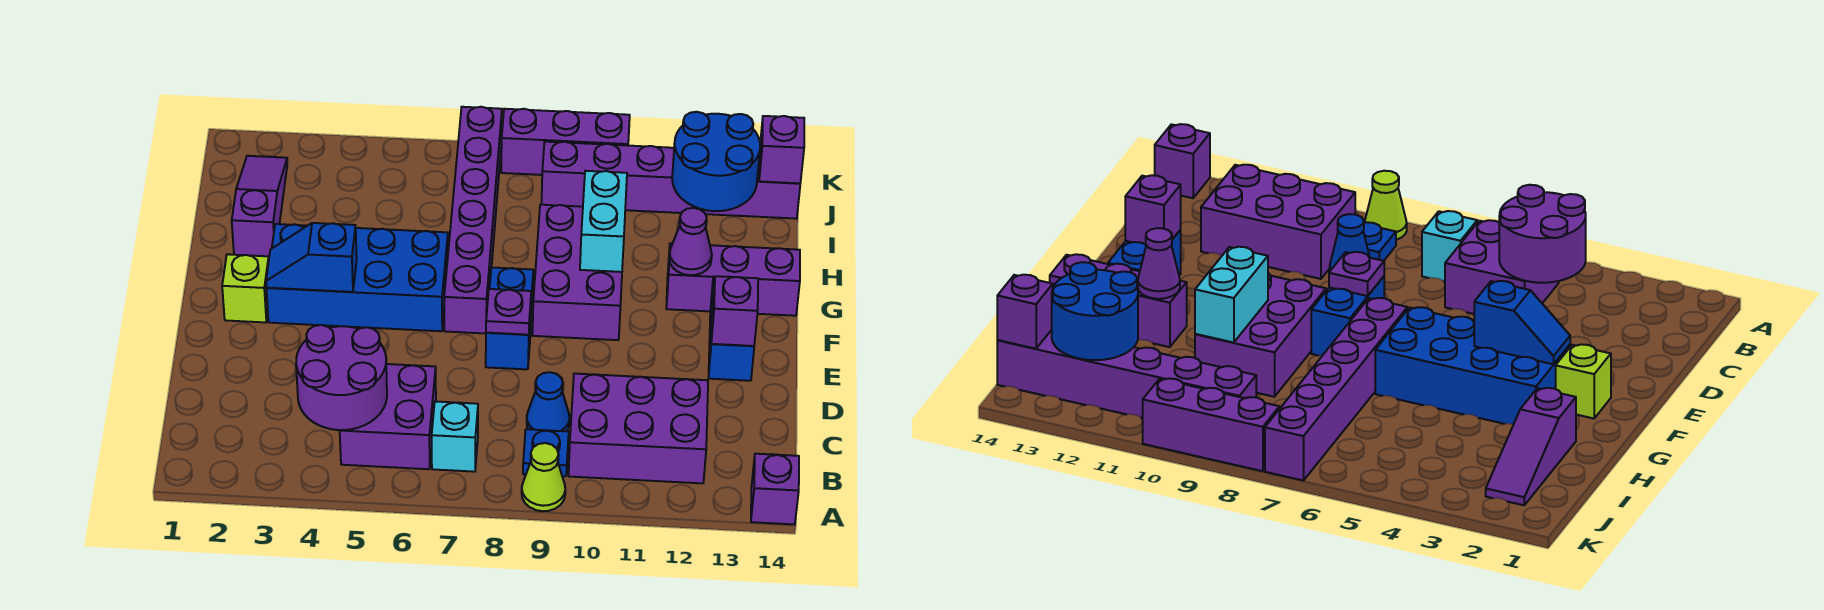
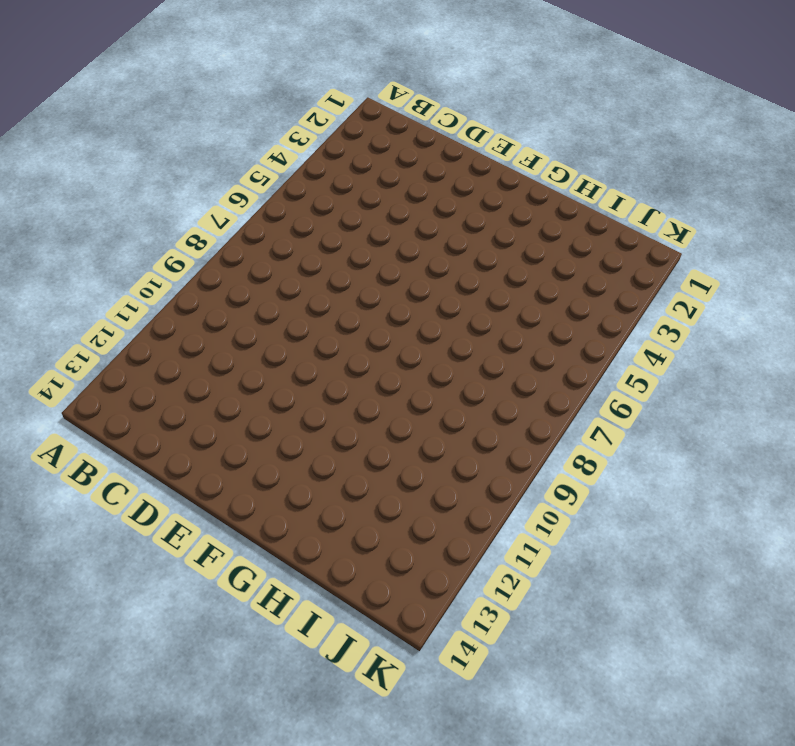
none -> lime cone A9 level 1
none -> purple brick A14 level 1
none -> purple brick B5:C6 level 1

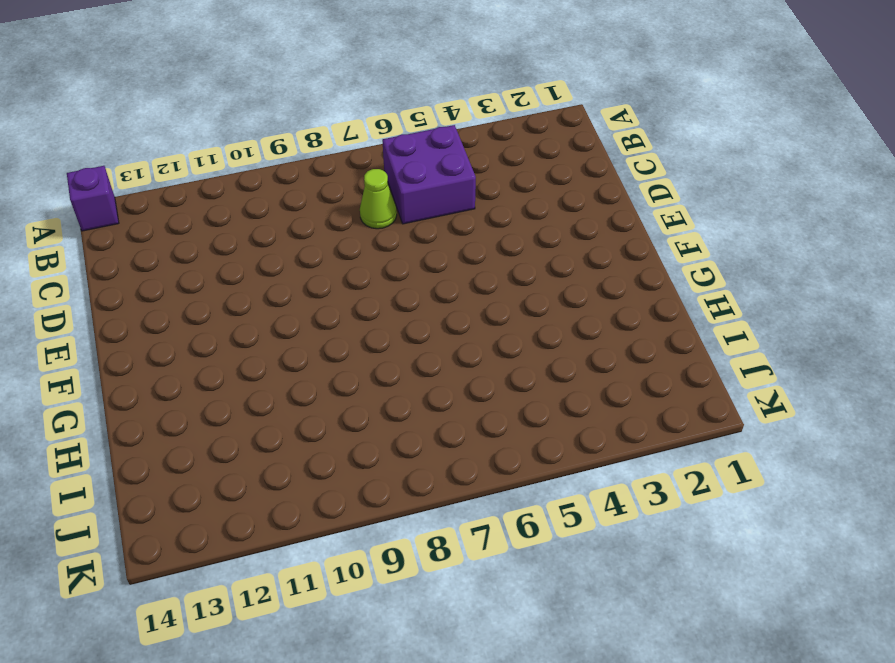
lime cone C7 level 1 -> lime cone A9 level 1
none -> cyan brick B7 level 1
none -> blue plate B9 level 1
none -> purple brick B10:C12 level 1

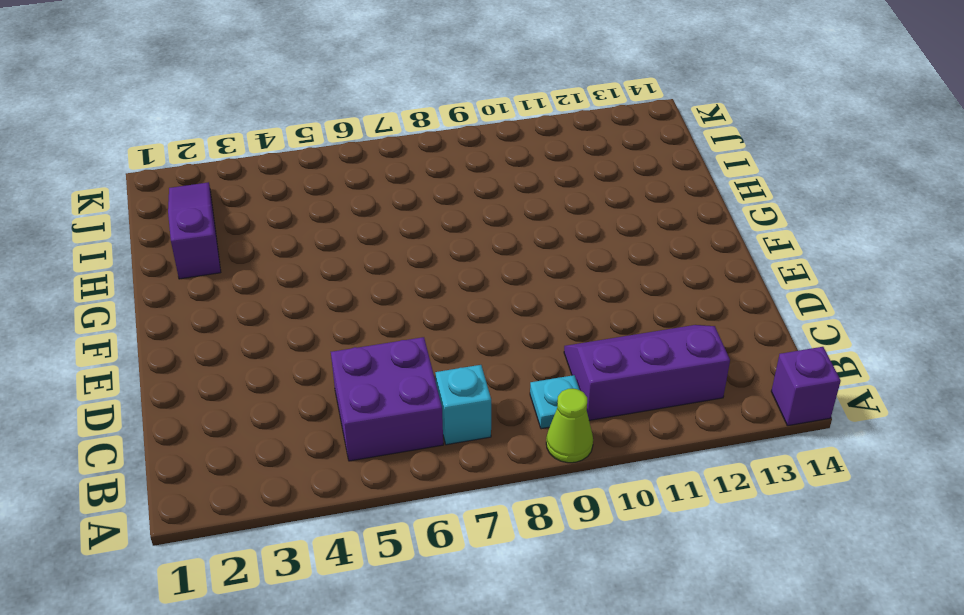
cyan plate B9 level 1 -> blue plate B9 level 1
purple slope B10:C12 level 1 top B -> purple brick B10:C12 level 1
none -> blue cone C9 level 1
none -> blue brick E8:F8 level 1
none -> blue brick E13:F13 level 1

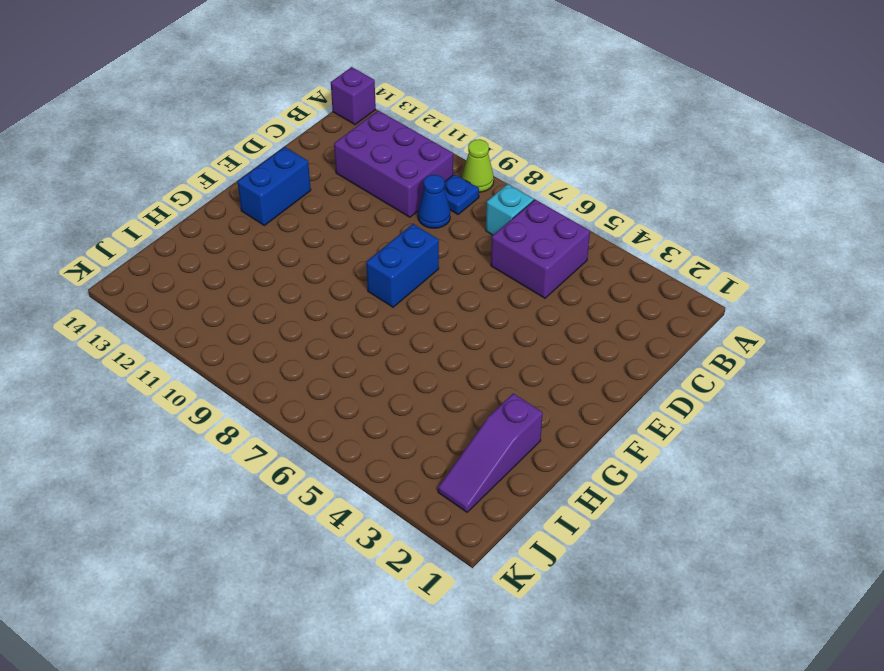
none -> lime brick F2 level 1
none -> blue brick F3:G6 level 1
none -> purple brick F7:K7 level 1

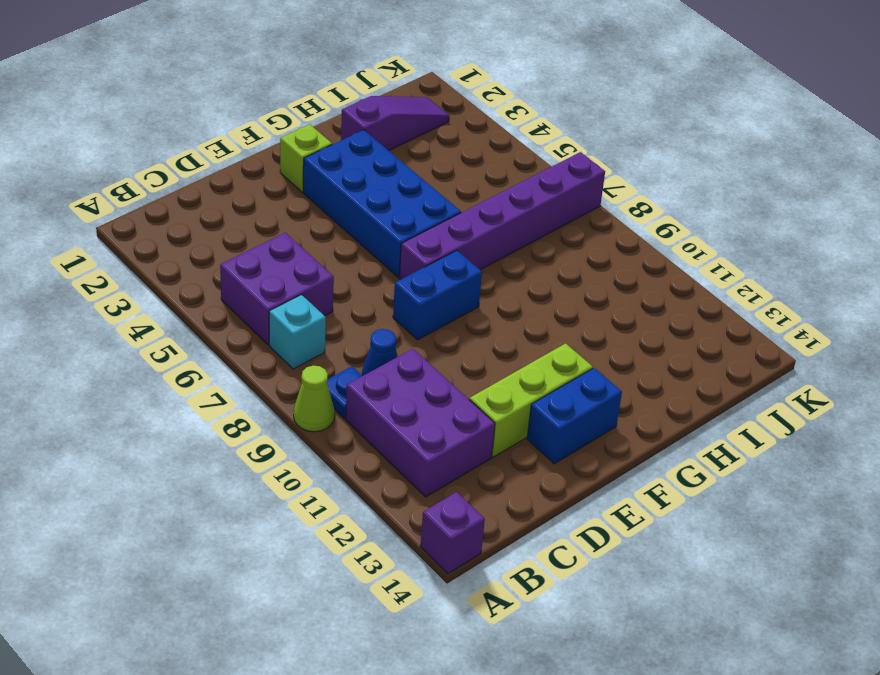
lime brick D12:F12 level 1 -> none
none -> purple brick F9:H10 level 1
none -> purple brick G12:G14 level 1
none -> purple brick J9:J14 level 1

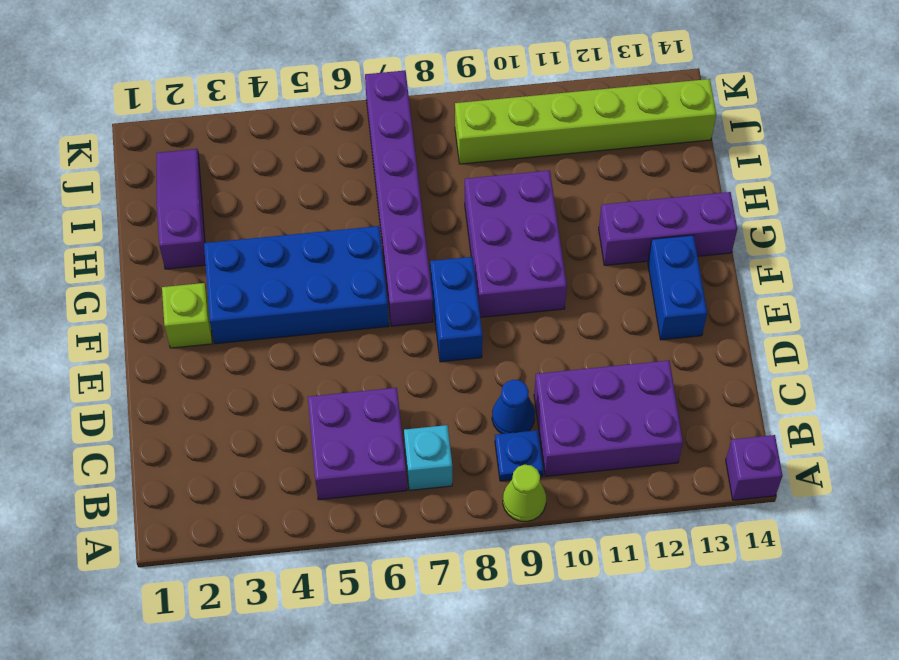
lime brick J9:J14 level 1 -> purple brick J9:J14 level 1
none -> purple brick K8:K10 level 1
none -> purple round brick B4:C5 level 2
none -> purple plate E8 level 2

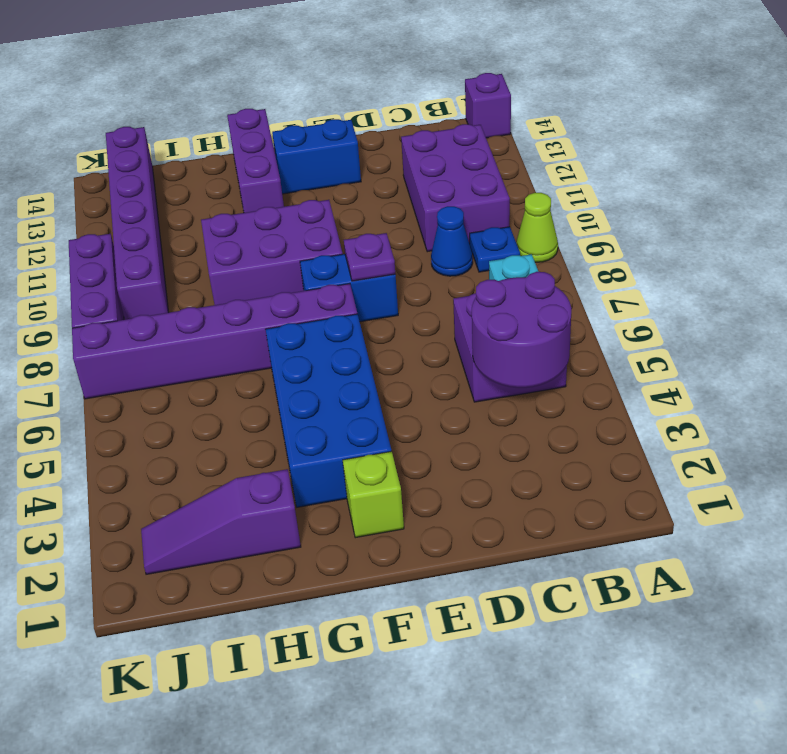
none -> purple brick E13 level 2
none -> blue slope F3:F4 level 2 top 4
none -> cyan brick G10:H10 level 2

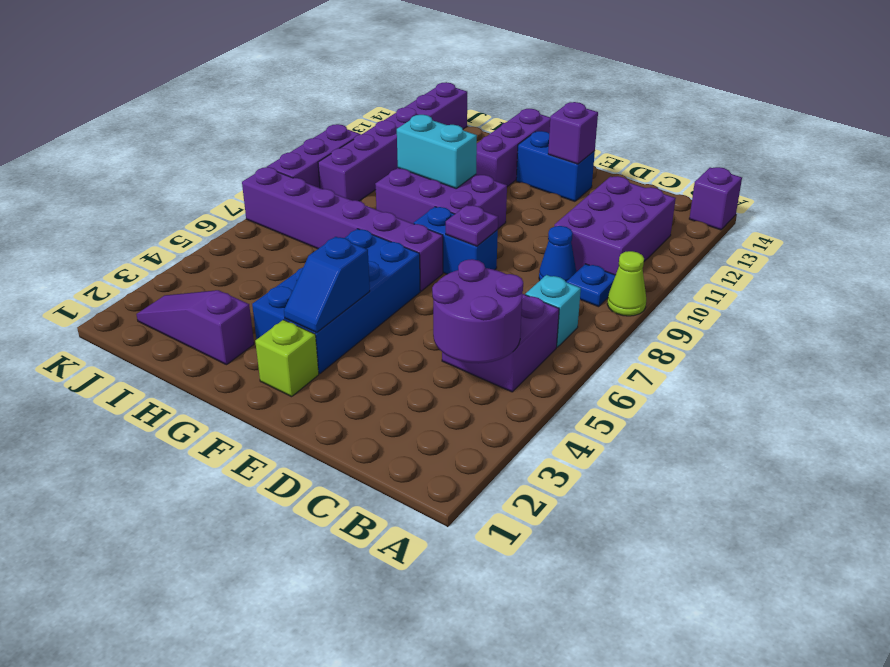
none -> purple cone G12 level 2
none -> blue round brick I12:J13 level 2
none -> purple brick J14 level 2

